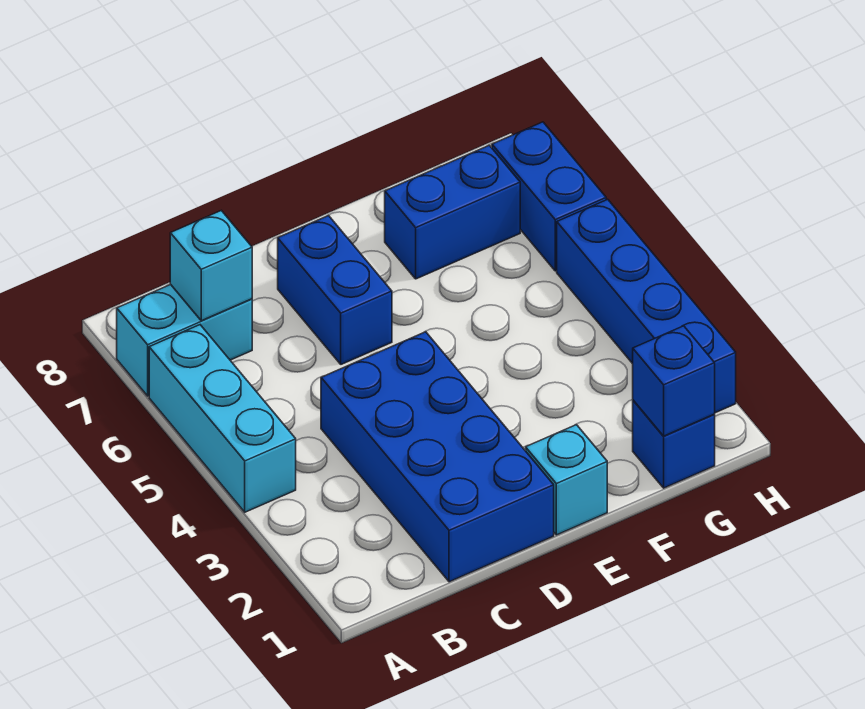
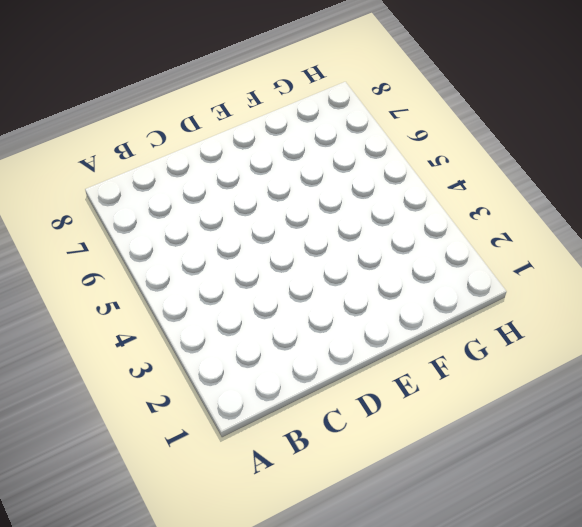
none -> cyan brick A4:A6 level 1
none -> cyan brick A7:B7 level 1

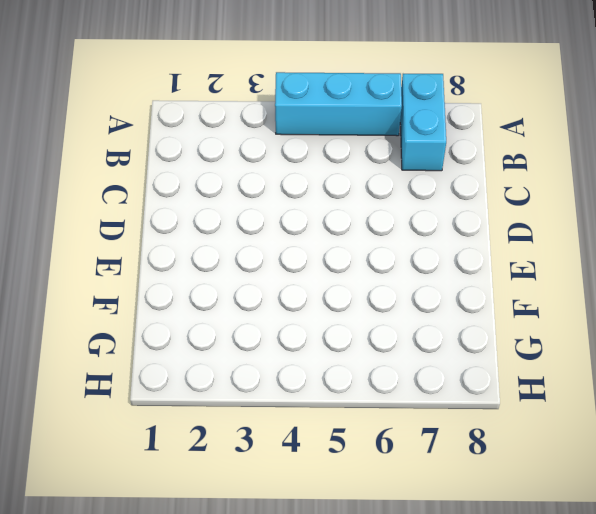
none -> blue brick C1:D4 level 1
none -> blue brick D6:D7 level 1

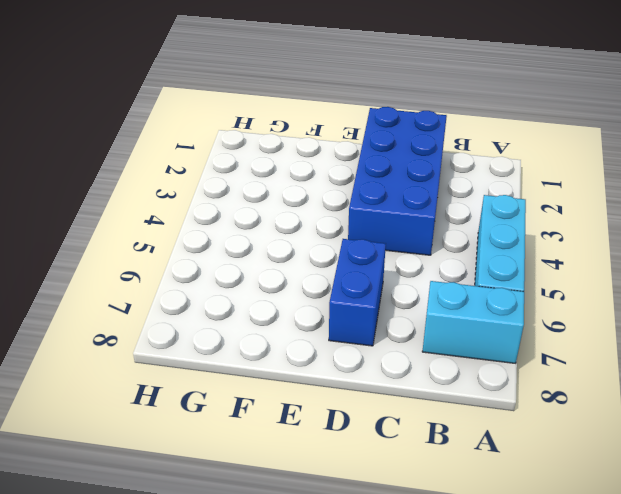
none -> cyan brick E1 level 1
none -> blue brick F7:G7 level 1

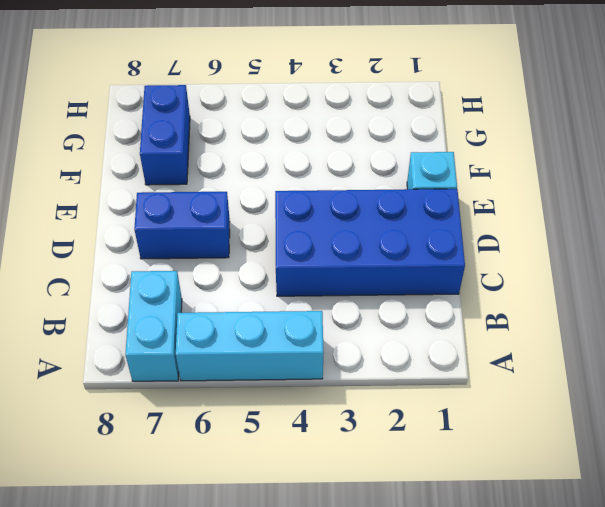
none -> blue brick G1 level 1
none -> blue brick H2:H5 level 1

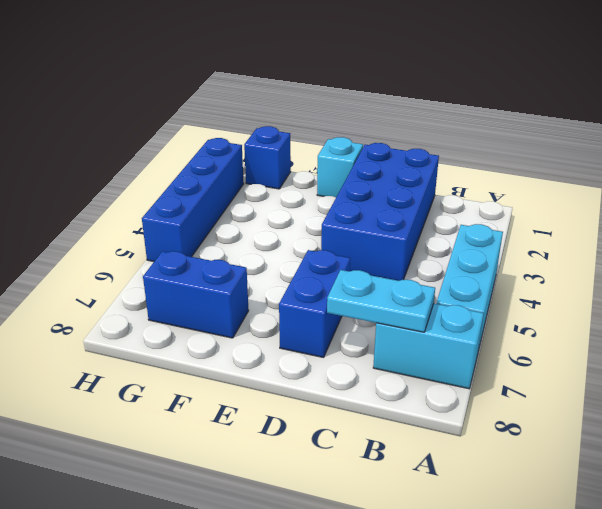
cyan plate B7:C7 level 2 -> cyan brick B7 level 2
none -> blue brick H6:H7 level 1
none -> blue brick G1 level 2

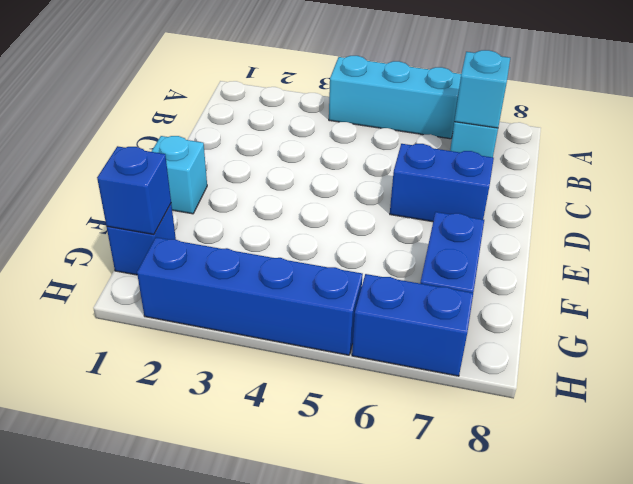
none -> blue brick C1:D4 level 1

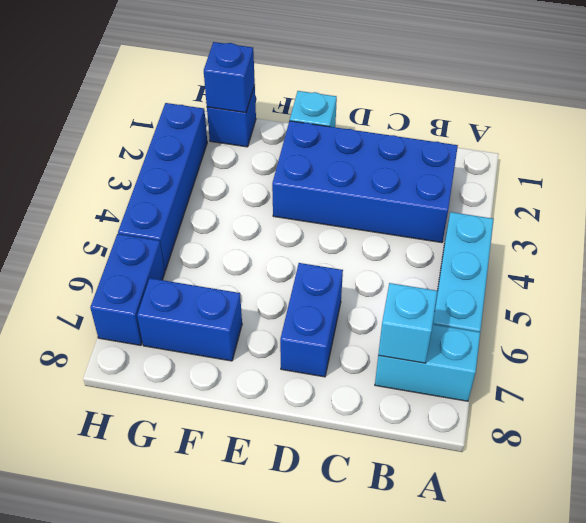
blue brick B2:E3 level 1 -> blue brick C1:D4 level 1

